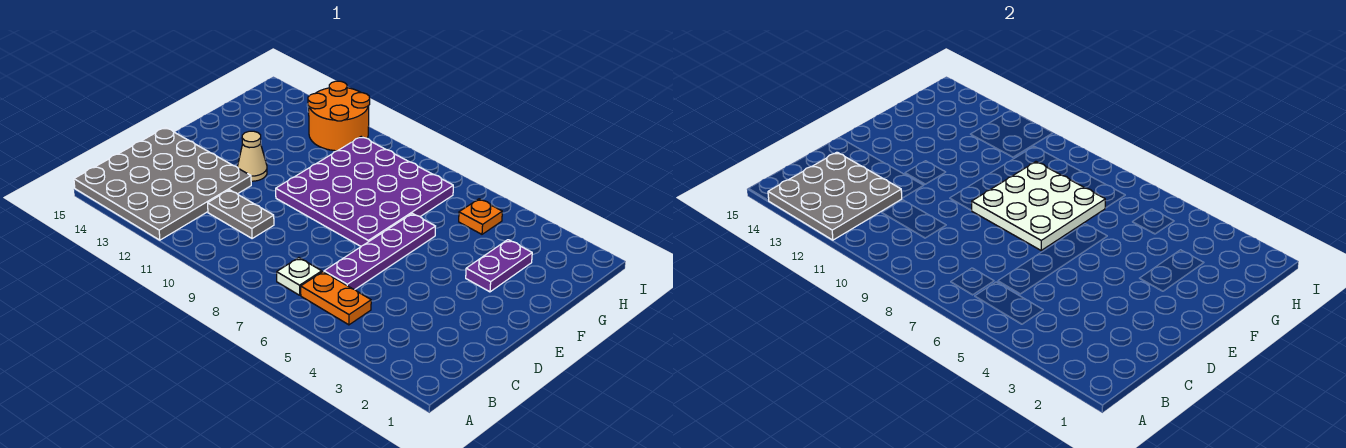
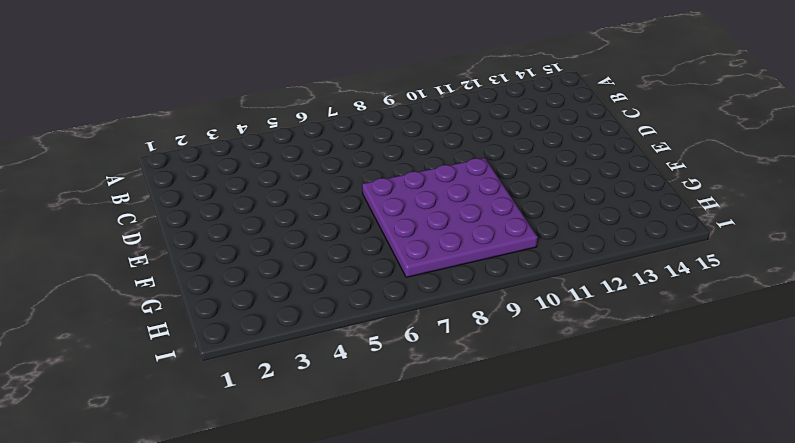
none -> grey plate A12:D15 level 1
none -> orange plate B5:B6 level 1
none -> white plate B7 level 1

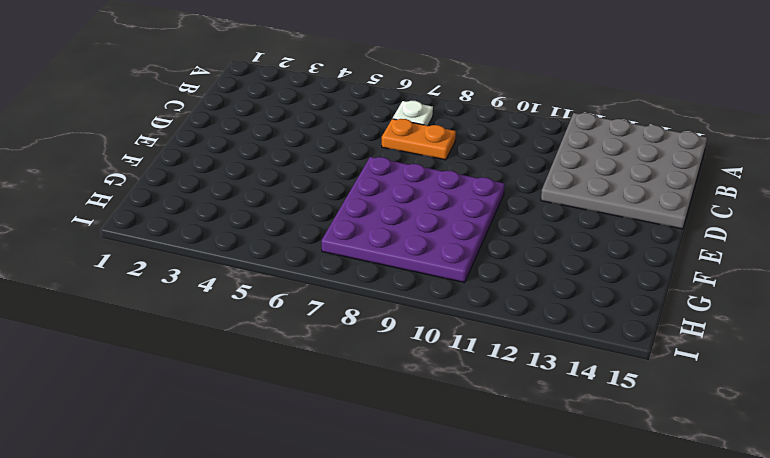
orange plate C7:C8 level 1 -> orange plate B5:B6 level 1
none -> purple plate C6:F6 level 1
none -> grey plate C10:C11 level 1
none -> tan cone E12 level 1

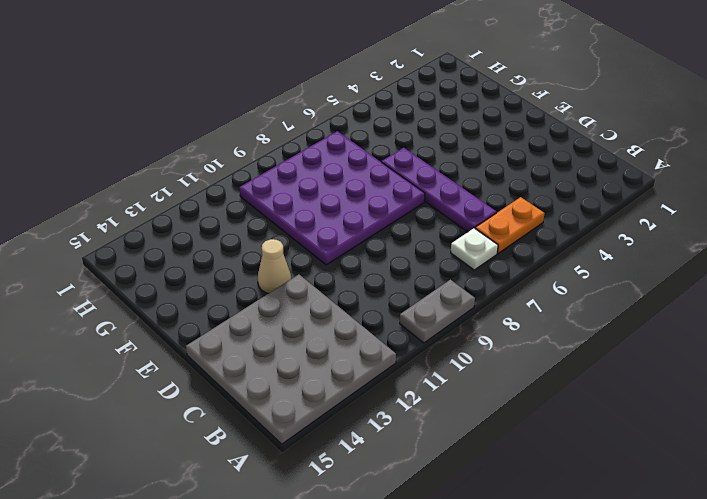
grey plate A9:A10 level 1 -> grey plate C10:C11 level 1
none -> purple plate F3:G3 level 1
none -> orange plate H5 level 1
none -> orange round brick H11:I12 level 1

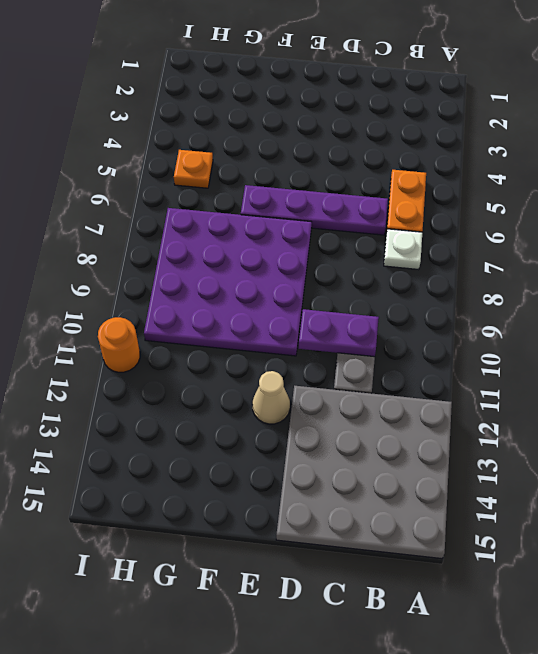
purple plate C10:D10 level 2 -> purple plate F3:G3 level 1
orange round brick I11 level 1 -> orange round brick H11:I12 level 1
none -> grey plate A12:C14 level 2
none -> white plate E7:G9 level 2

